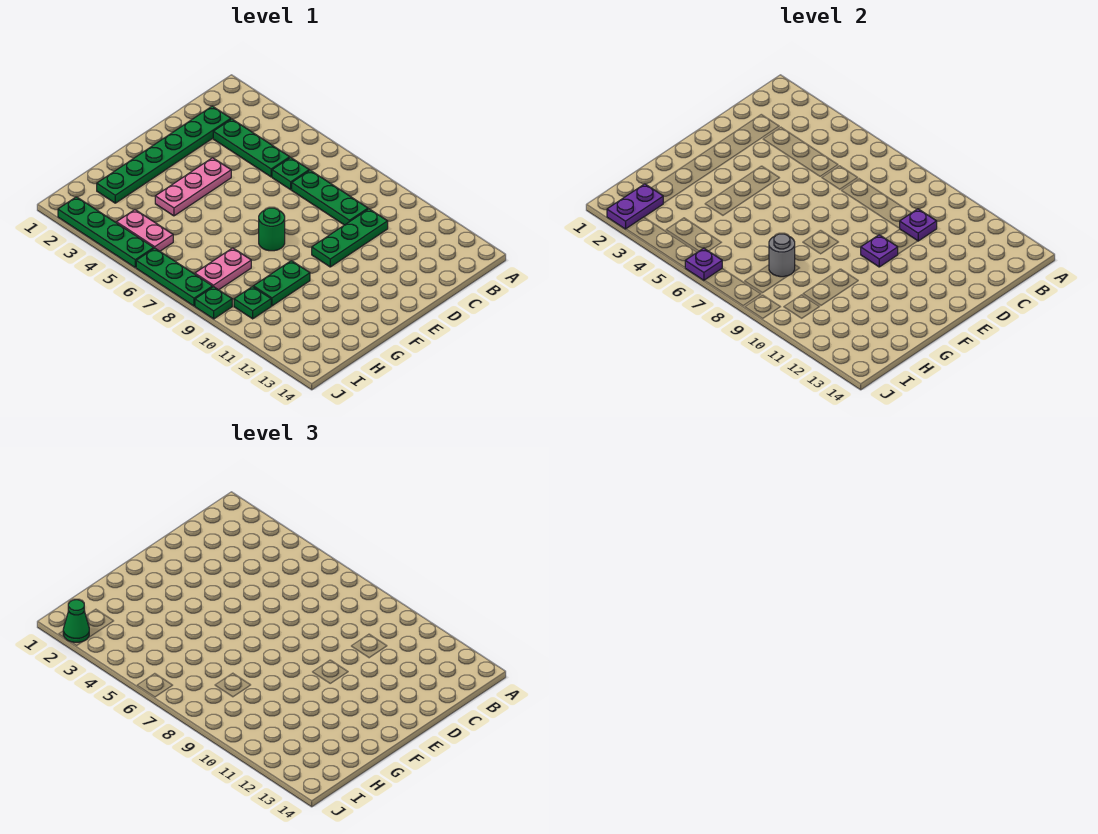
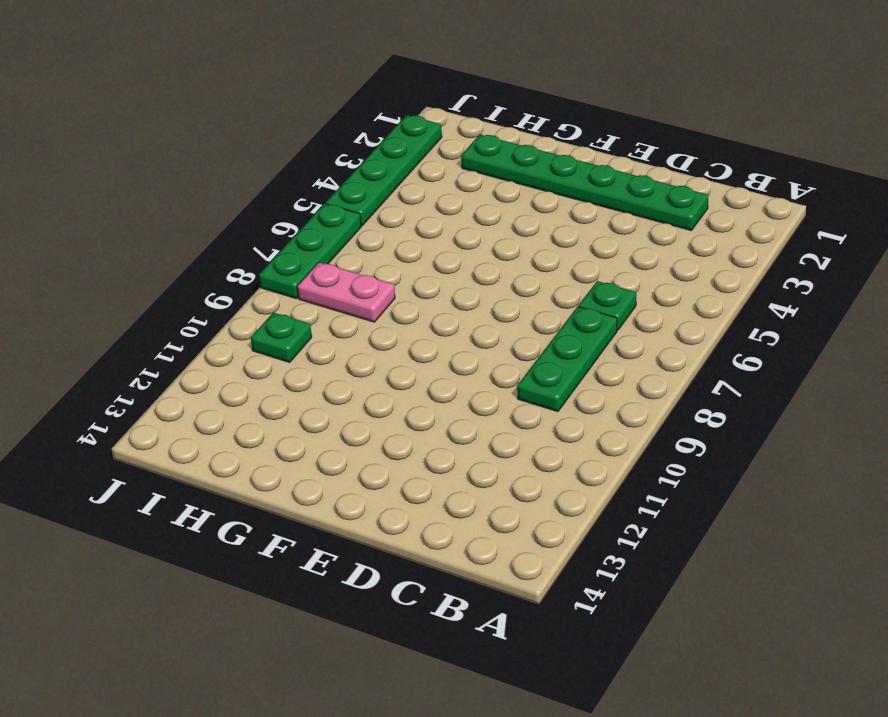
none -> green plate C3:C5 level 1
none -> green plate C10:E10 level 1
none -> pink plate E4:G4 level 1

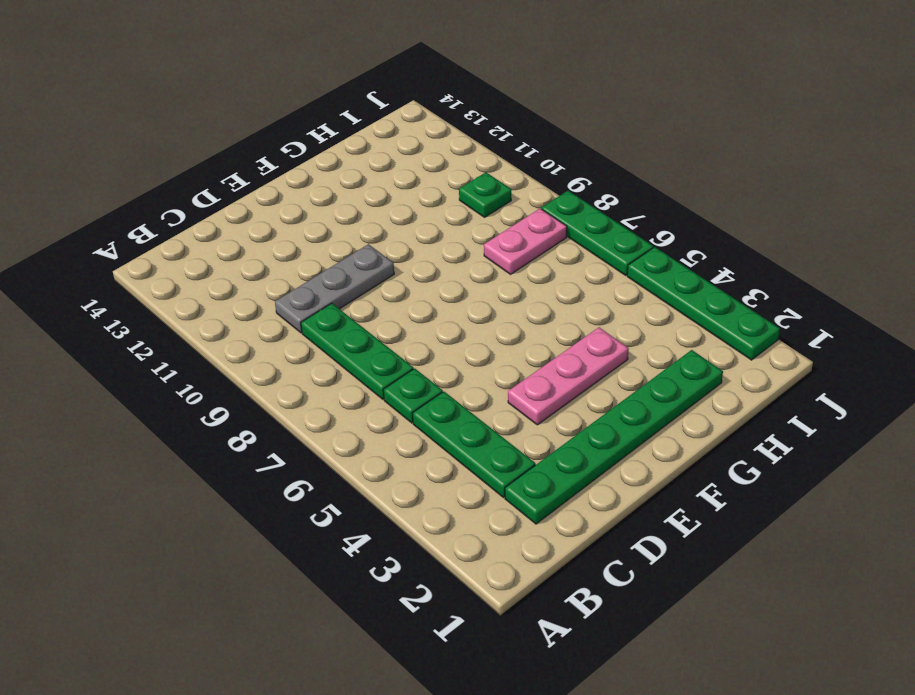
grey plate C10:E10 level 1 -> green plate C10:E10 level 1
none -> green round brick F8 level 1
none -> green plate G10:H10 level 1
none -> pink plate I4:I5 level 1

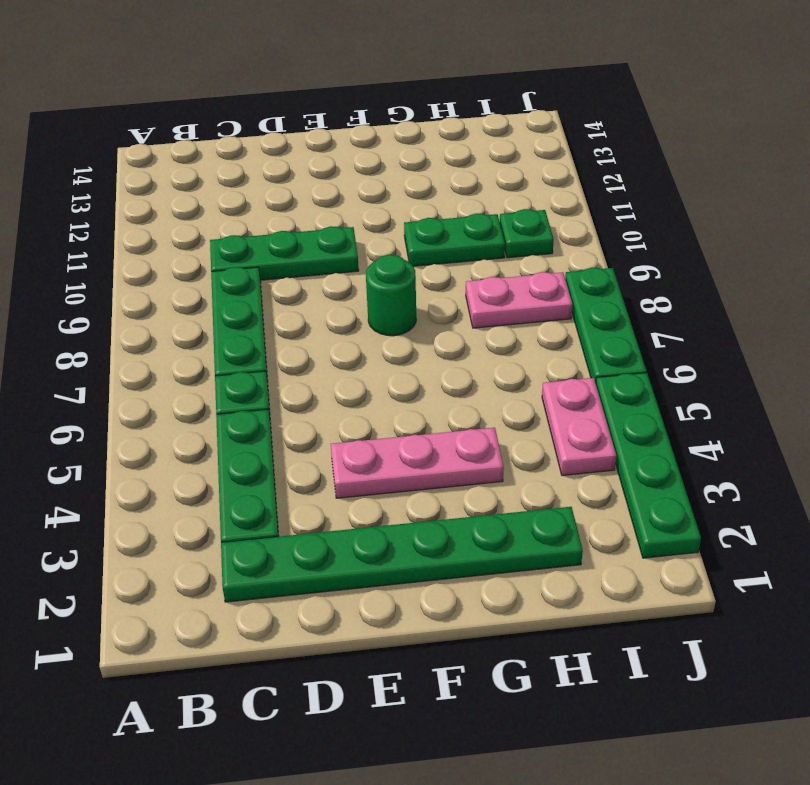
none -> green plate J9 level 1
none -> purple plate C10 level 2
none -> purple plate E10 level 2

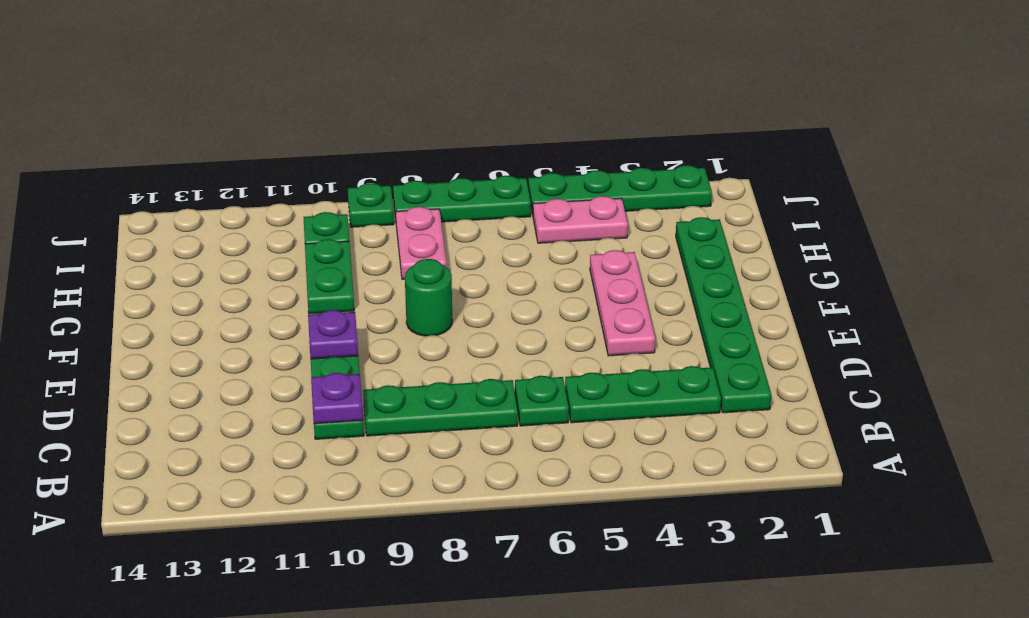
none -> grey round brick H8 level 2
none -> purple plate I2:J2 level 2
none -> purple plate J6 level 2

